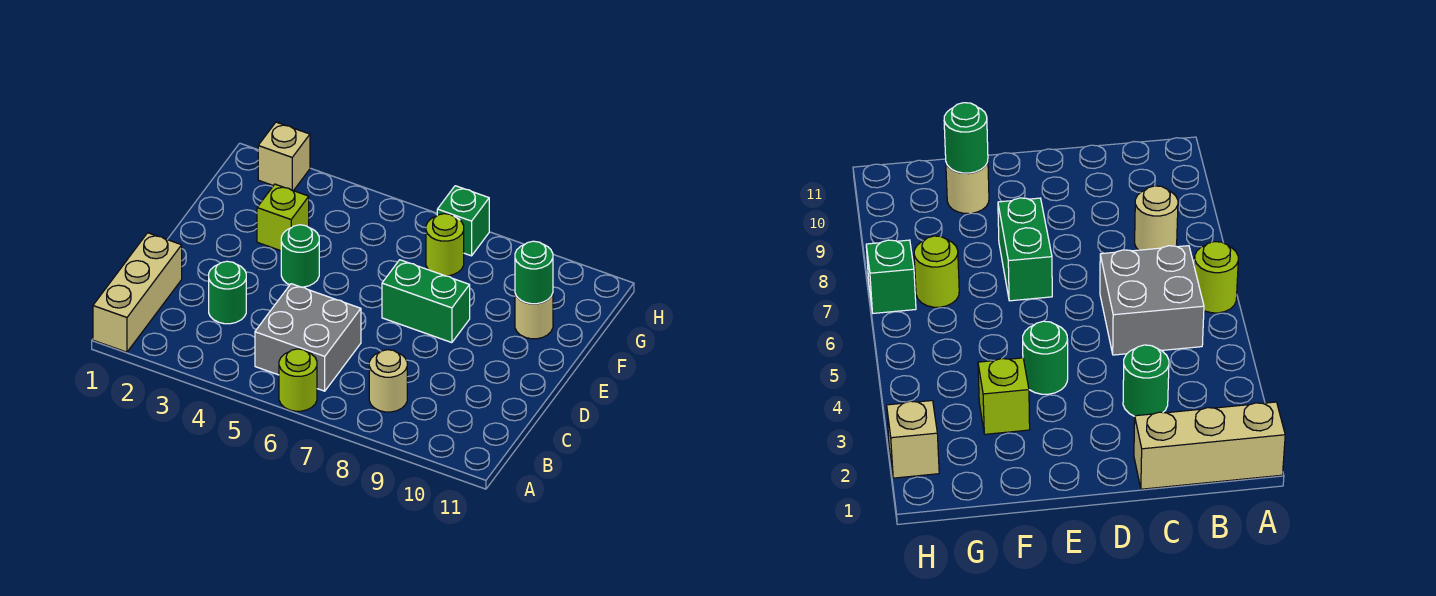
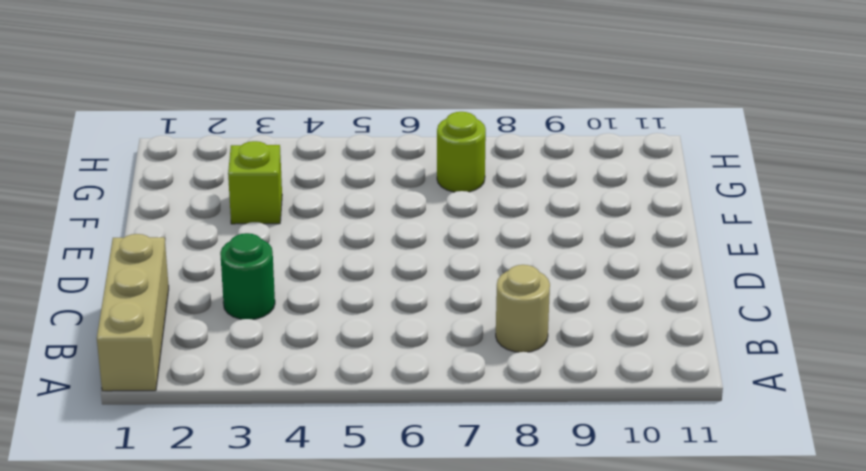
none -> lime round brick A6 level 1
none -> grey brick B5:C6 level 1
none -> green round brick E4 level 1

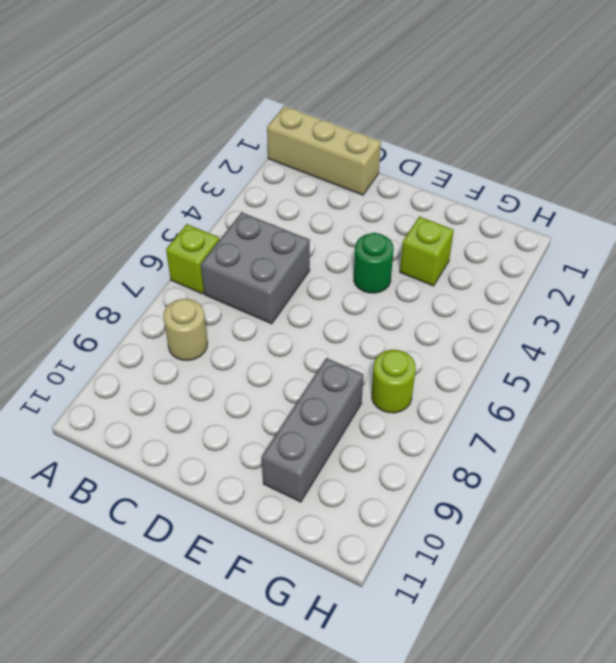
lime brick A6 level 1 -> lime round brick A6 level 1
grey brick F8:F10 level 1 -> tan round brick F10 level 1
none -> green round brick C3 level 1
none -> green brick E7:E8 level 1
none -> tan brick H2 level 1

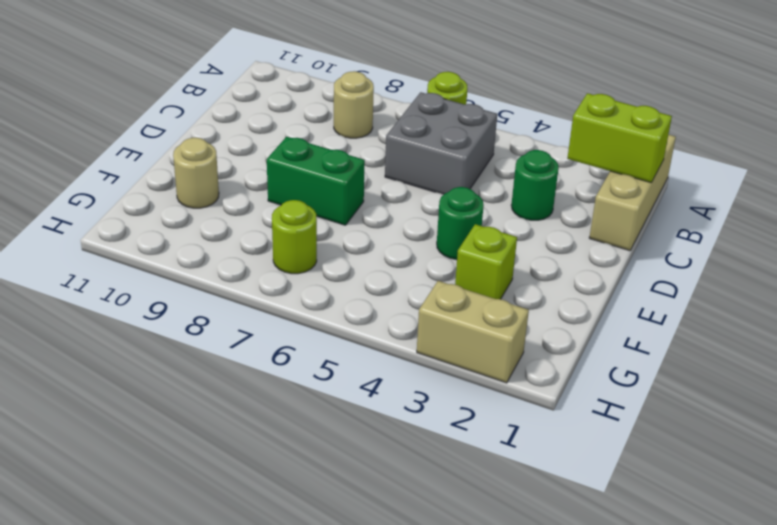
lime brick B1:B2 level 2 -> none
tan brick H2:H3 level 1 -> tan brick H2 level 1
none -> green brick H7 level 1
none -> green round brick F10 level 2

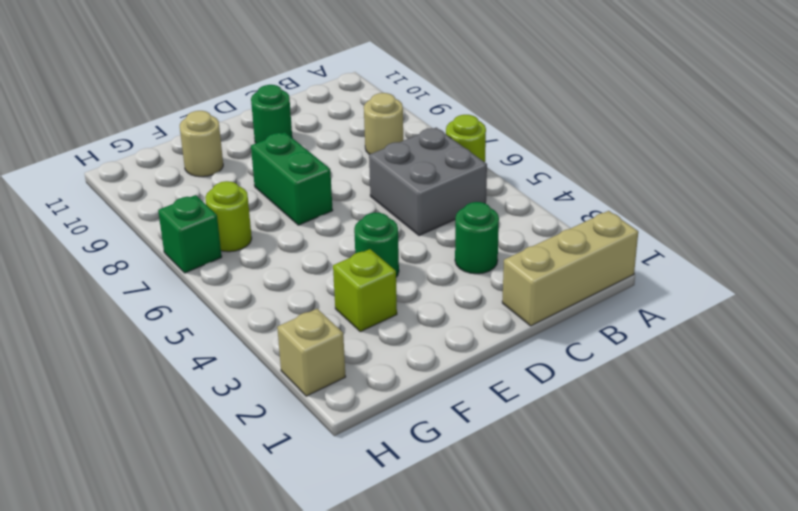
green round brick D10 level 1 -> green round brick F10 level 2

